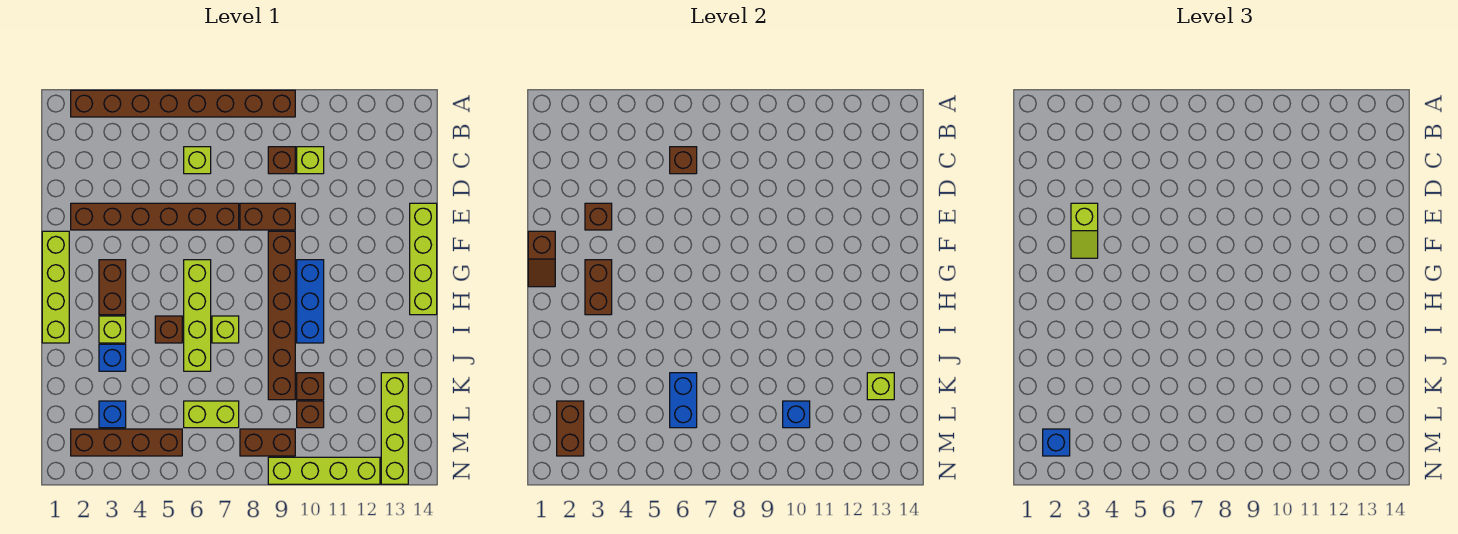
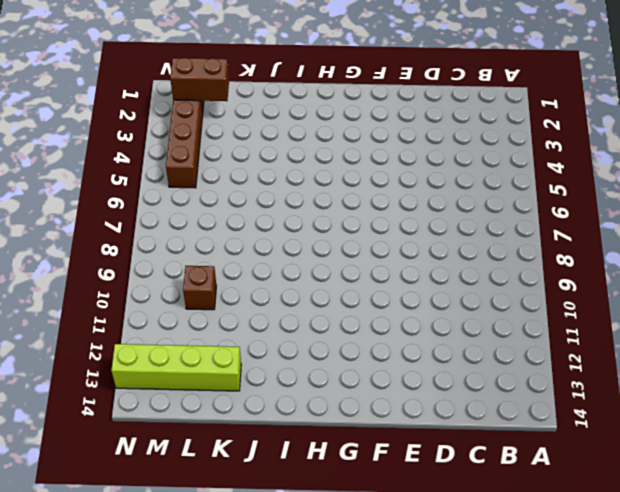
none -> brown brick A2:A9 level 1
none -> lime brick C6 level 1
none -> brown brick C9 level 1
none -> lime brick C10 level 1

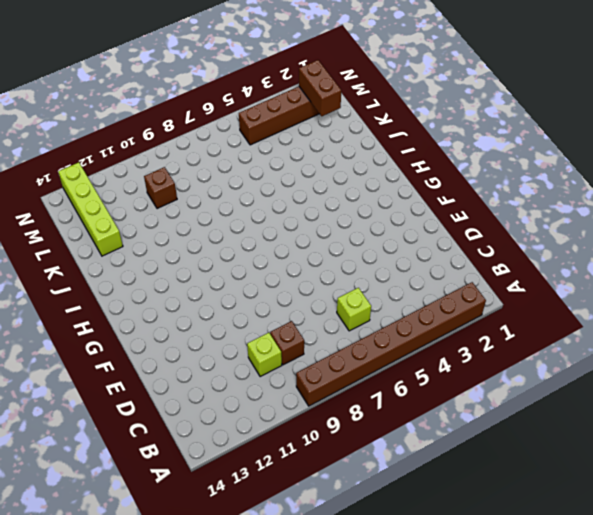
none -> brown brick E2:E7 level 1
none -> brown brick E8:E9 level 1
none -> lime brick E14:H14 level 1
none -> lime brick F1:I1 level 1

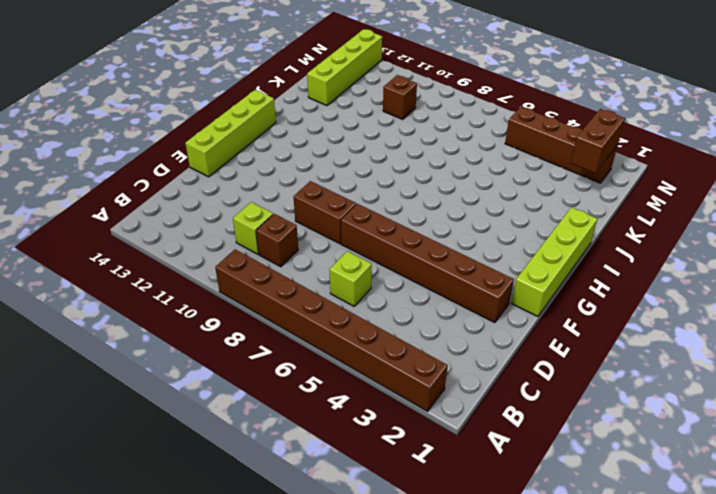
none -> brown brick F9:K9 level 1
none -> brown brick G3:H3 level 1
none -> lime brick G6:J6 level 1
none -> blue brick G10:I10 level 1

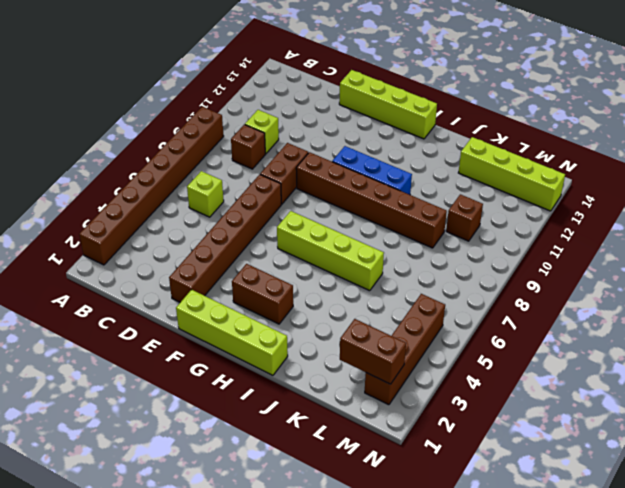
none -> lime brick I3 level 1
none -> brown brick I5 level 1
none -> lime brick I7 level 1
none -> blue brick J3 level 1

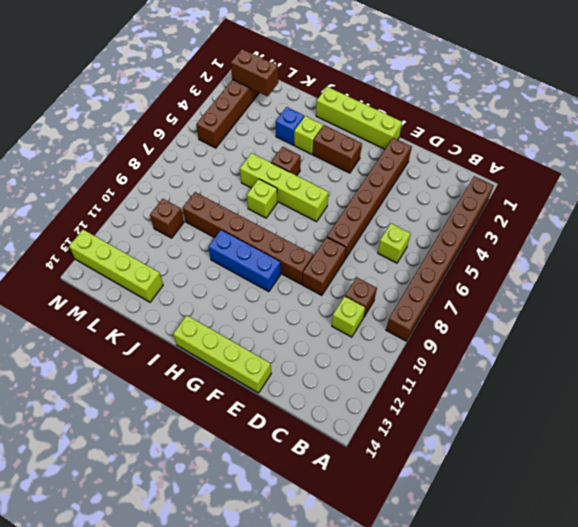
none -> brown brick K10 level 1
none -> blue brick L3 level 1
none -> lime brick L6:L7 level 1
none -> brown brick M8:M9 level 1

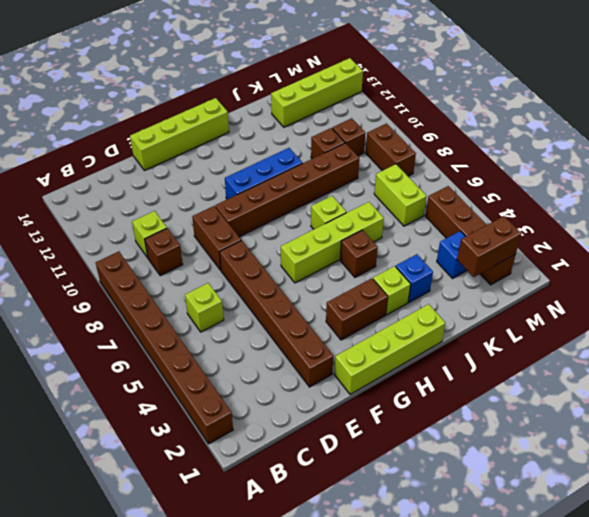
none -> lime brick N9:N12 level 1
none -> brown brick C6 level 2
none -> brown brick E3 level 2
none -> brown slope F1:G1 level 2 top F

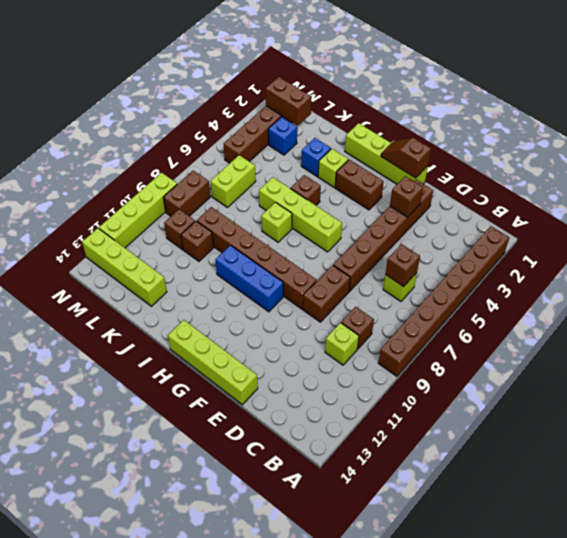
none -> brown brick G3:H3 level 2
none -> blue brick K6:L6 level 2
none -> lime brick K13 level 2
none -> blue brick L10 level 2

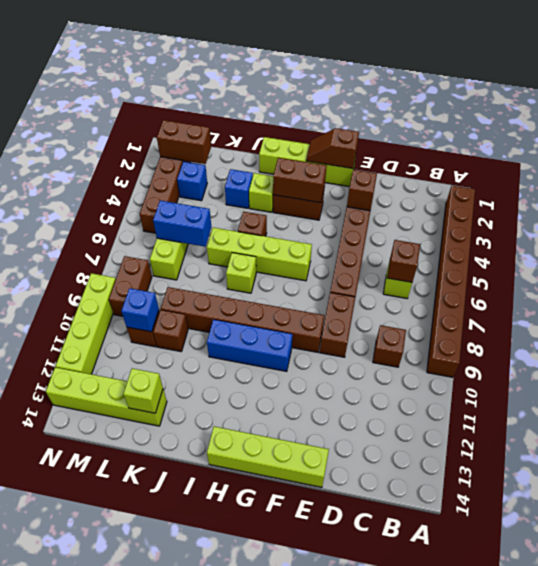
none -> lime brick C10 level 1
none -> lime slope E3:F3 level 3 top E
none -> blue brick M2 level 3

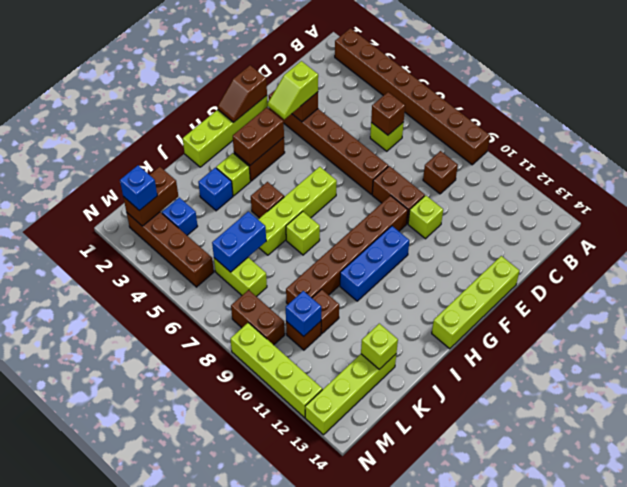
lime brick E10 level 1 -> lime brick C10 level 1

